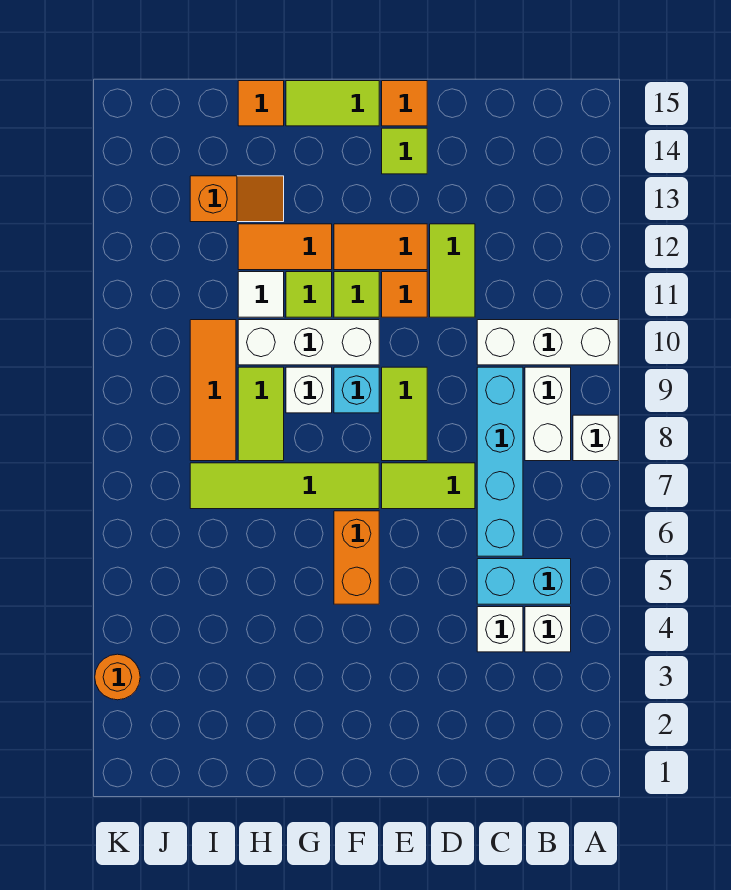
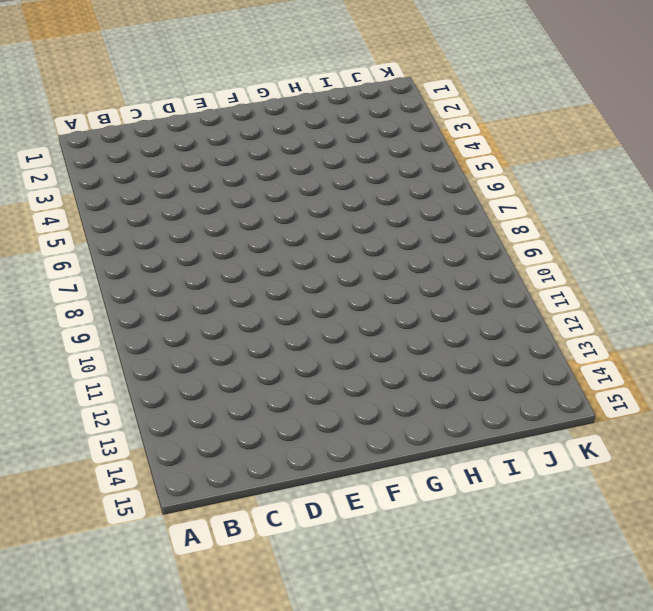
none -> white brick A8 level 1
none -> white brick A10:C10 level 1
none -> white brick B4 level 1

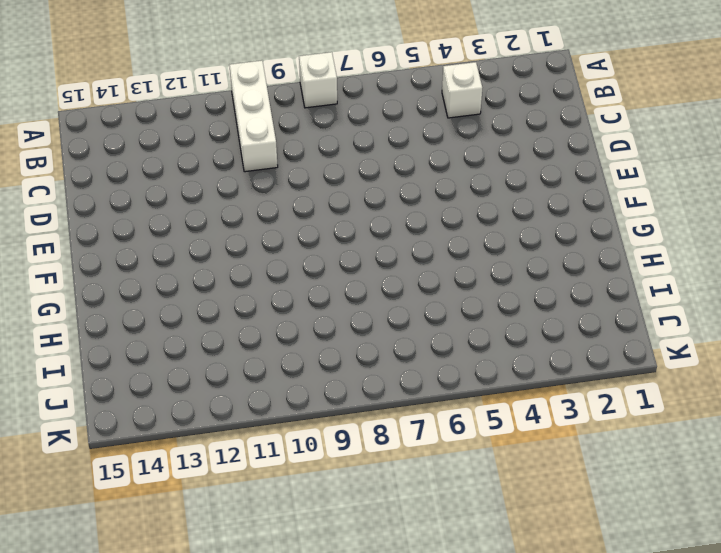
none -> cyan brick B5:C5 level 1
none -> white brick B8:B9 level 1
none -> white brick C4 level 1

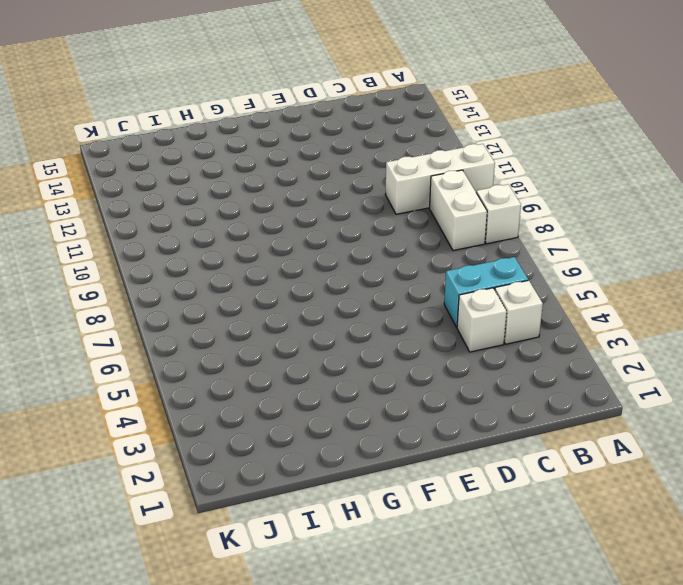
none -> cyan brick C6:C9 level 1
none -> lime tile D7:E7 level 1
none -> lime tile D11:D12 level 1

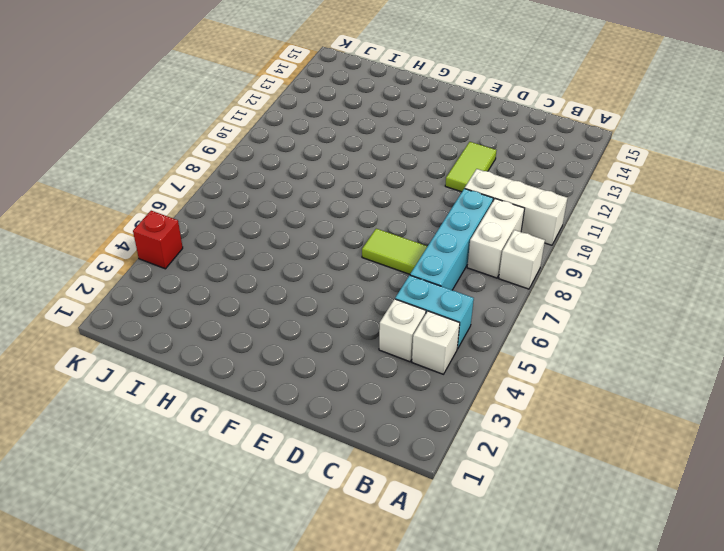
red brick K4 level 1 -> none
none -> lime tile E8:E9 level 1
none -> orange tile E11 level 1
none -> orange tile E12:F12 level 1

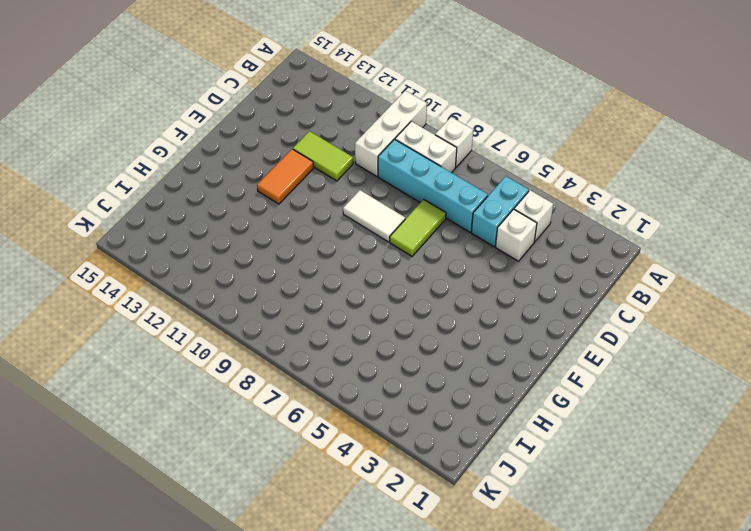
white tile E8:E9 level 1 -> lime tile E8:E9 level 1
none -> orange tile E11 level 1
none -> lime tile E14 level 1
none -> orange tile E15 level 1

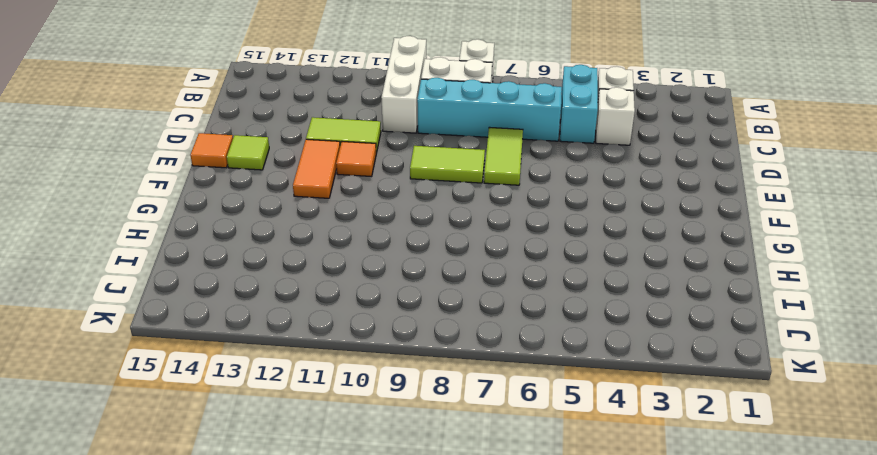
none -> orange brick F5:F6 level 1
none -> lime tile F7:I7 level 1
none -> cyan brick F9 level 1

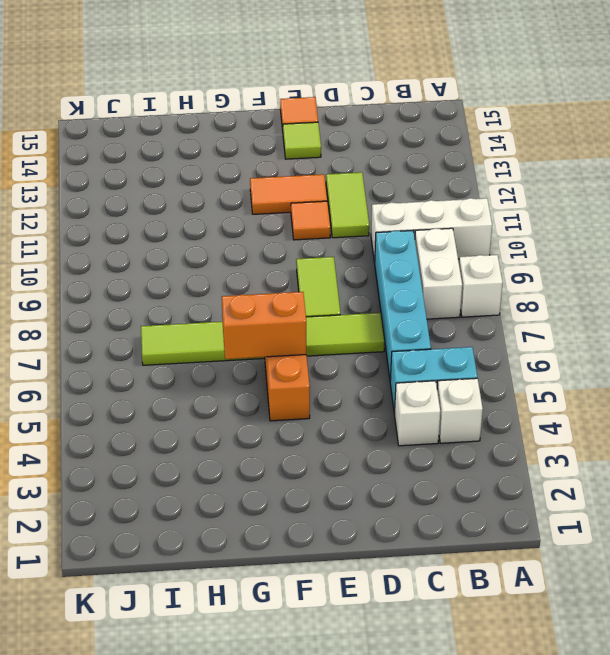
orange brick F6:G6 level 2 -> none
none -> cyan brick F9 level 1
none -> white brick F10:H10 level 1
none -> lime tile F11 level 1

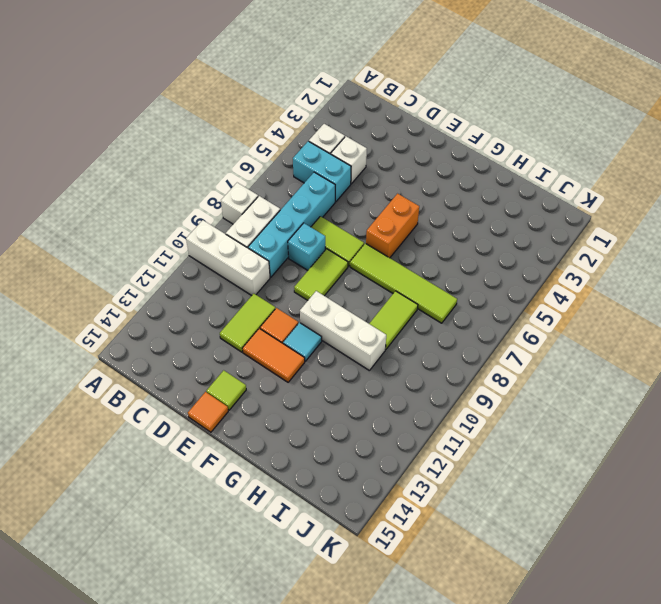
cyan brick D8 level 1 -> cyan brick F9 level 1
cyan tile F11 level 1 -> lime tile F11 level 1
none -> lime tile F15:G15 level 1
none -> white brick G9 level 1
none -> lime tile G11 level 1

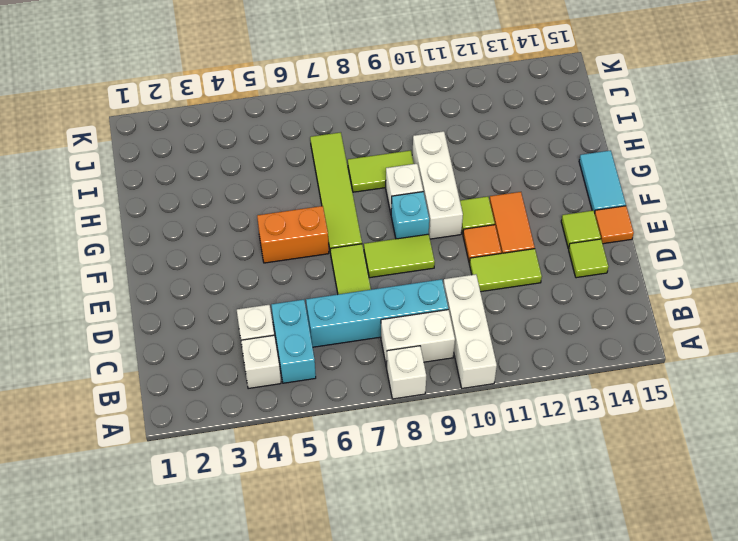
lime tile D14 level 1 -> lime tile G11 level 1
cyan tile F15:G15 level 1 -> lime tile F15:G15 level 1
none -> orange tile G12:H12 level 1
none -> white tile H11 level 1
none -> orange slope H13:I13 level 1 top I

